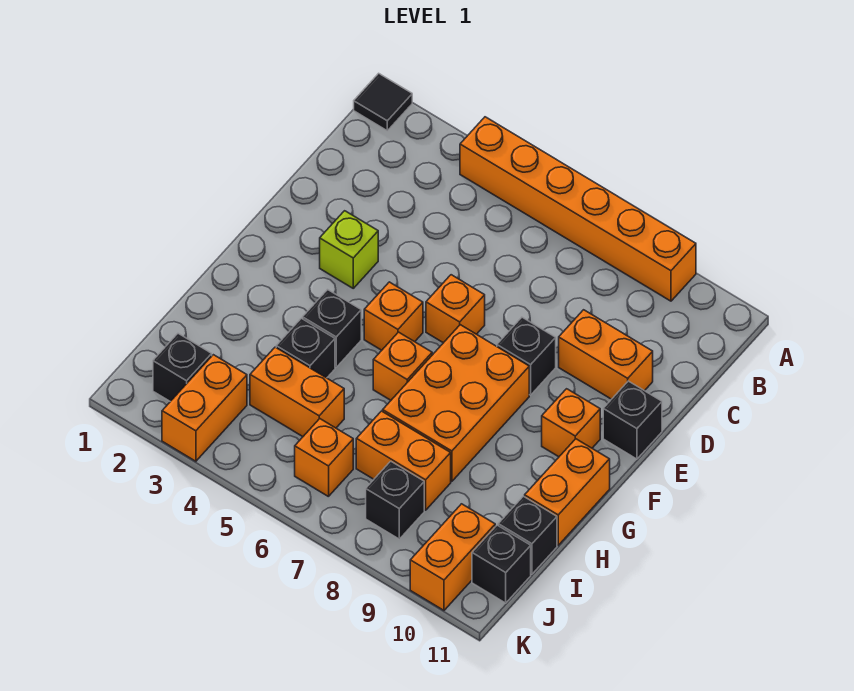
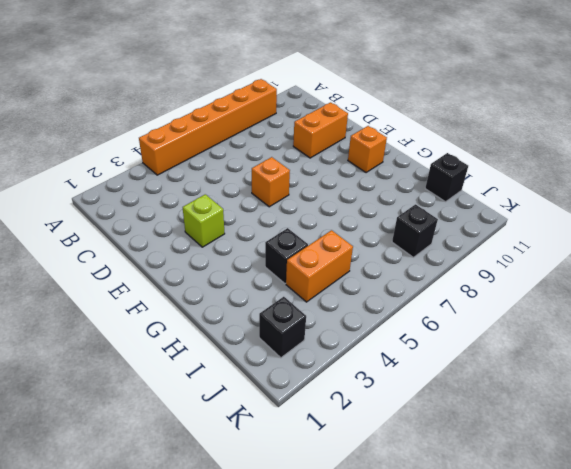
none -> black tile A1 level 1
none -> black brick E8 level 1
none -> black brick E11 level 1

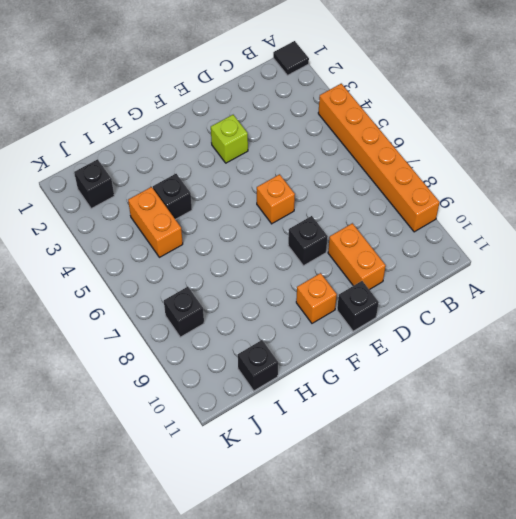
none -> orange brick F5 level 1
none -> orange brick F7:H8 level 1
none -> black brick G4 level 1

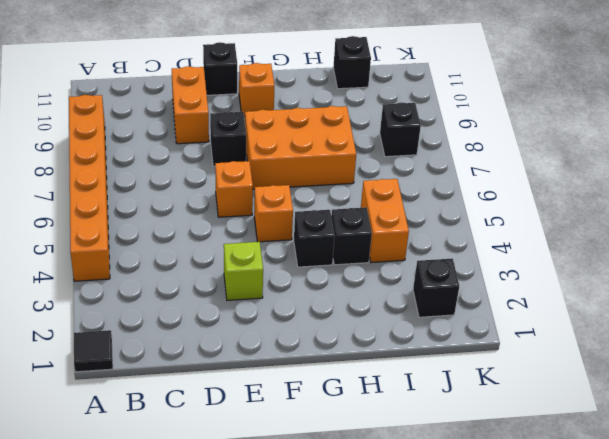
none -> orange brick G6 level 1
none -> orange brick G11:H11 level 1
none -> orange brick I7:I8 level 1

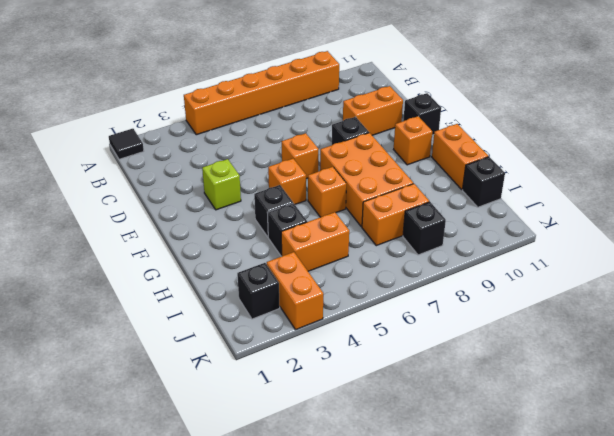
none -> orange brick J6 level 1
none -> orange brick J10:K10 level 1
none -> black brick J11 level 1

